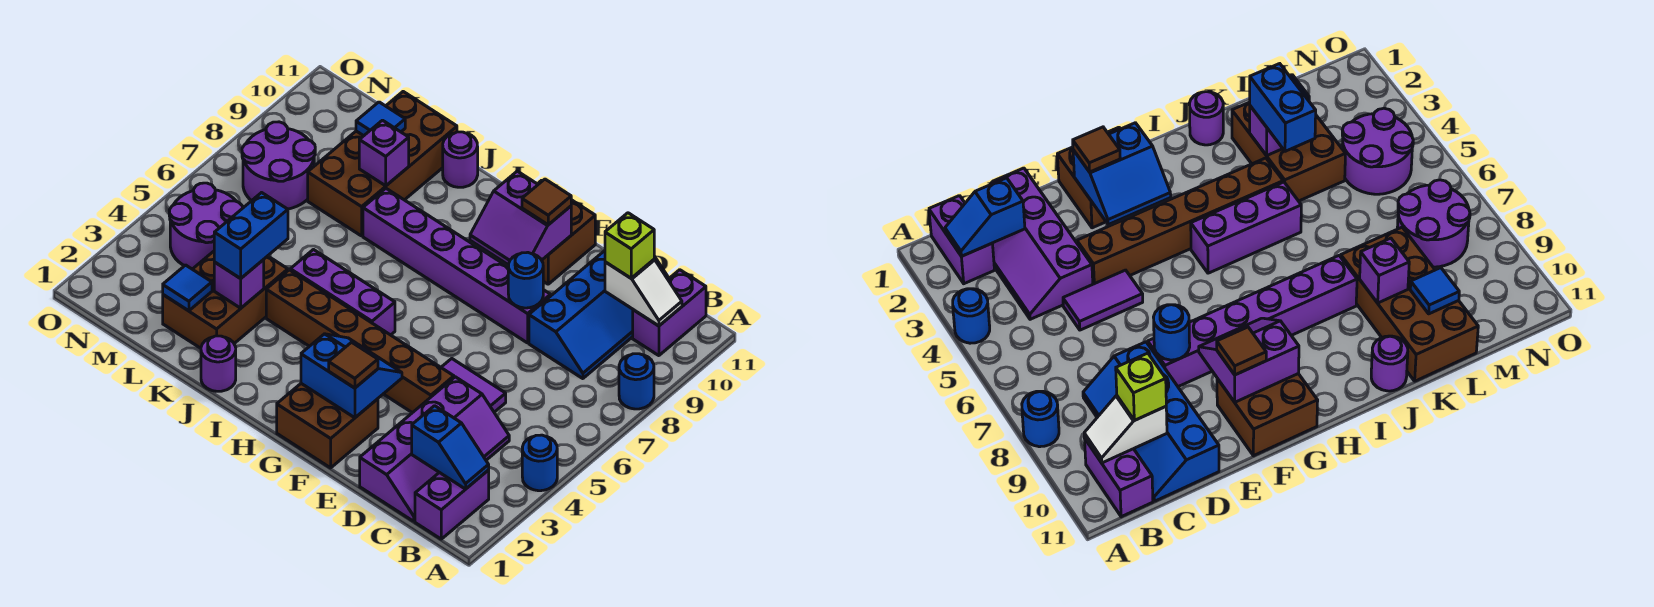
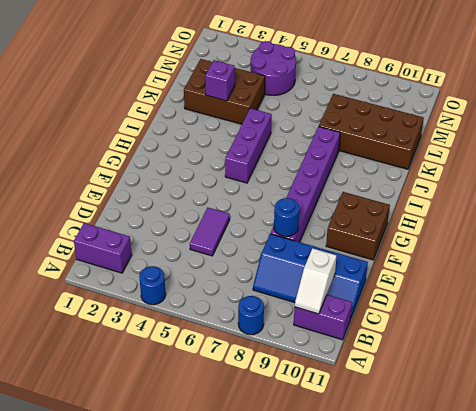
none -> purple slope C1:D4 level 1 top D
none -> brown brick E4:J4 level 1
none -> brown brick F1:G2 level 1
none -> purple round brick J1 level 1

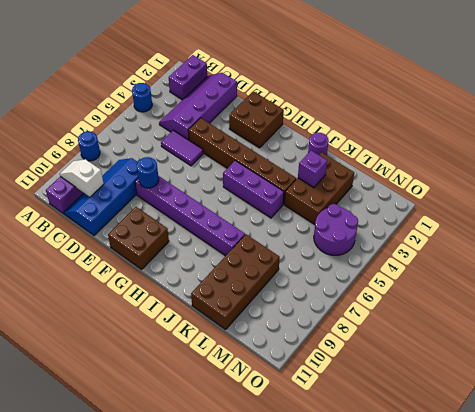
none -> purple round brick J11 level 1
none -> purple round brick M7:N8 level 1
none -> blue slope B2:C2 level 2 top C
none -> blue slope F2:G3 level 2 top 2

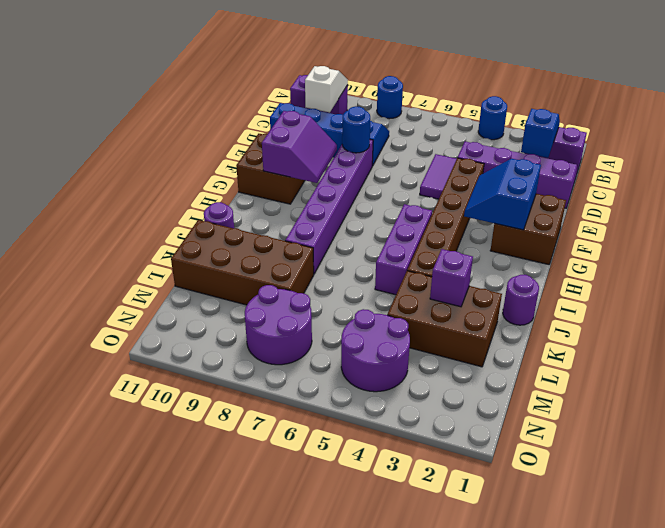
none -> purple brick K9 level 2
none -> blue tile L2 level 2
none -> blue tile L10 level 2
none -> lime brick C10 level 3

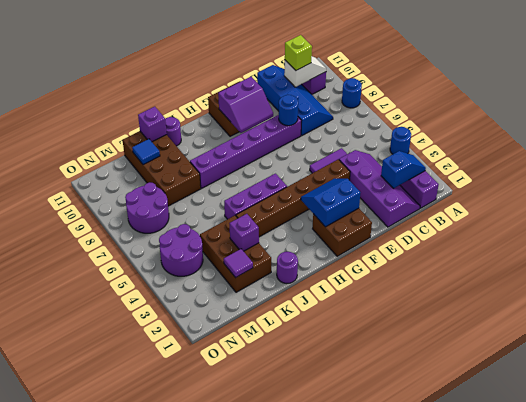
purple brick K11 level 2 -> purple brick K9 level 2
purple tile L2 level 2 -> blue tile L2 level 2
none -> brown tile F2 level 3
none -> brown tile F10 level 3
none -> blue brick K3:K4 level 3

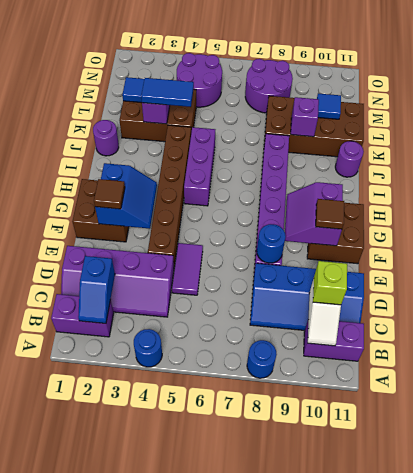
blue tile K3:K4 level 3 -> blue brick K3:K4 level 3

